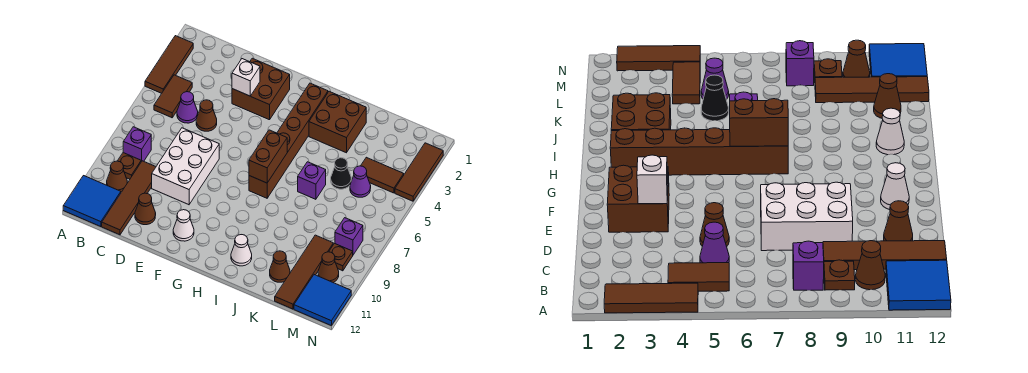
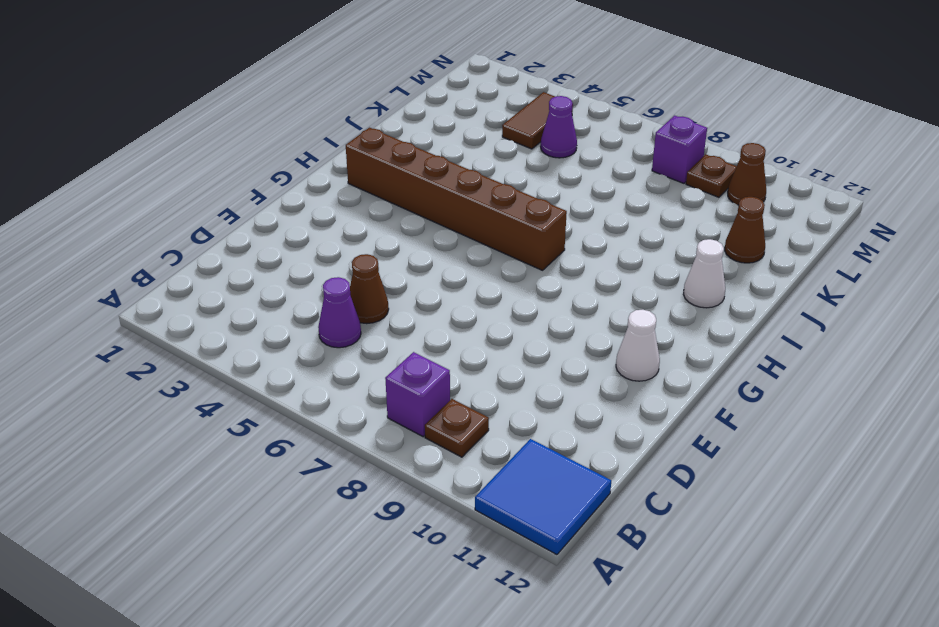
none -> brown tile A2:A4 level 1
none -> brown tile B4:B5 level 1
none -> brown cone B10 level 1

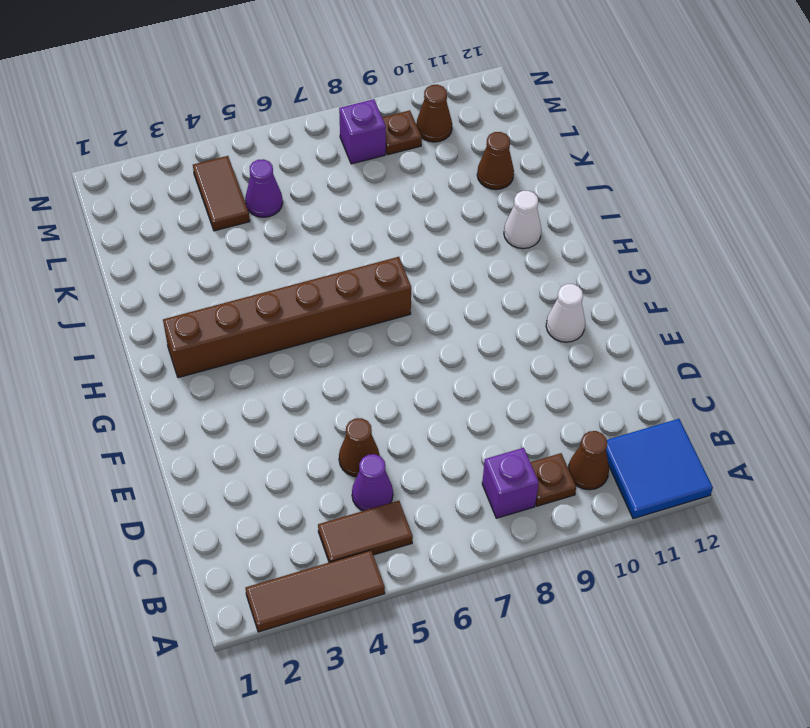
none -> brown tile C9:C12 level 1
none -> white brick D7:E9 level 1
none -> brown cone D11 level 1

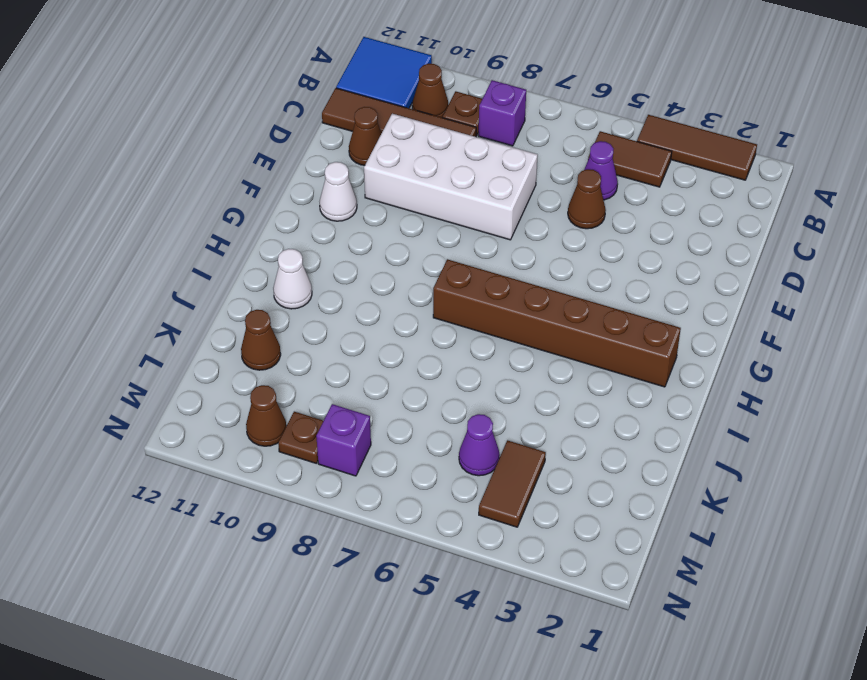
white brick D7:E10 level 1 -> white brick D7:E9 level 1
none -> brown brick E2:F3 level 1
none -> brown brick I2:J3 level 1
none -> purple brick J6 level 1

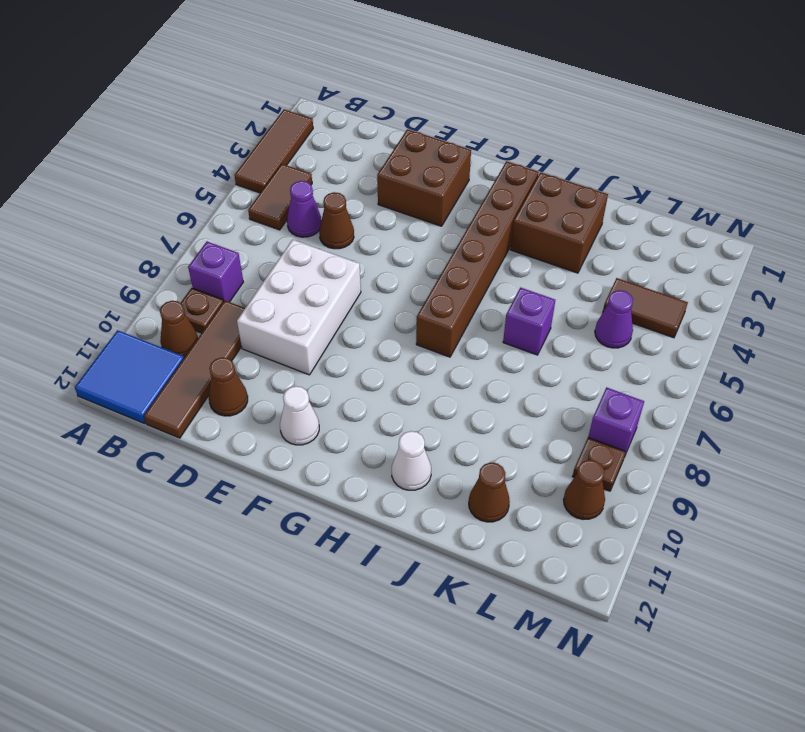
none -> black cone K5 level 1
none -> brown tile L9:L12 level 1
none -> blue tile M11:N12 level 1

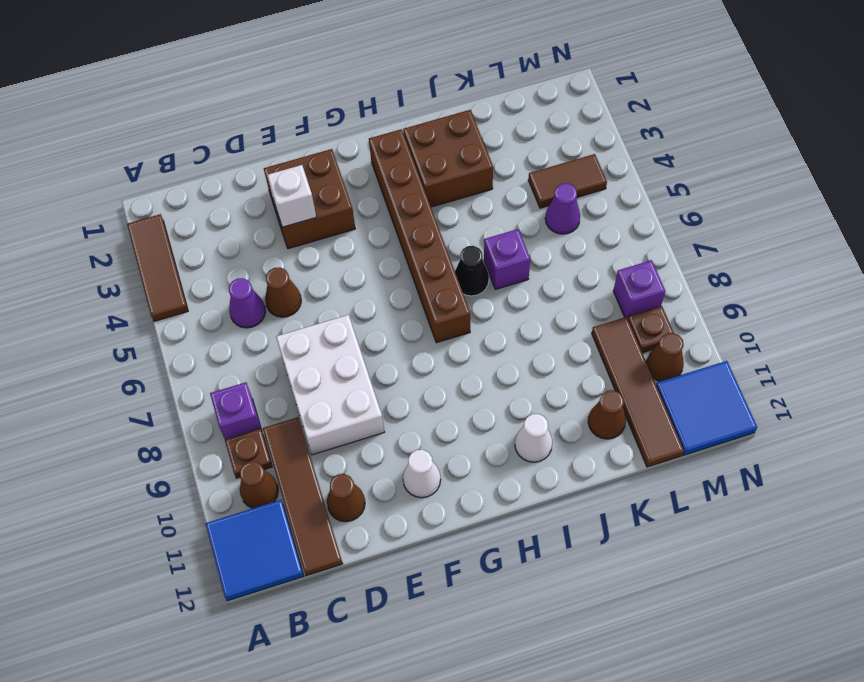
black cone I6 level 1 -> black cone K5 level 1
none -> brown tile B4:B5 level 1
none -> brown tile N2:N4 level 1
none -> brown brick H6:H7 level 2

